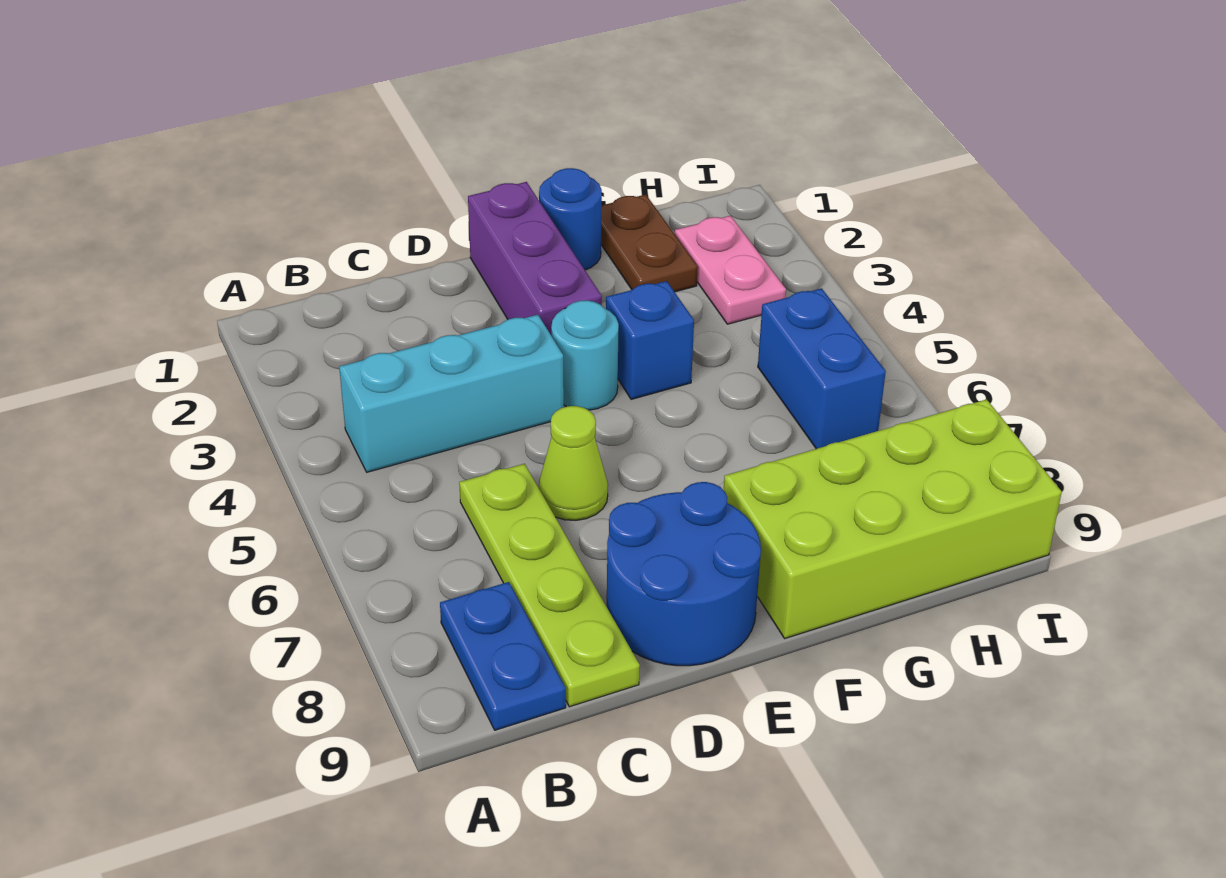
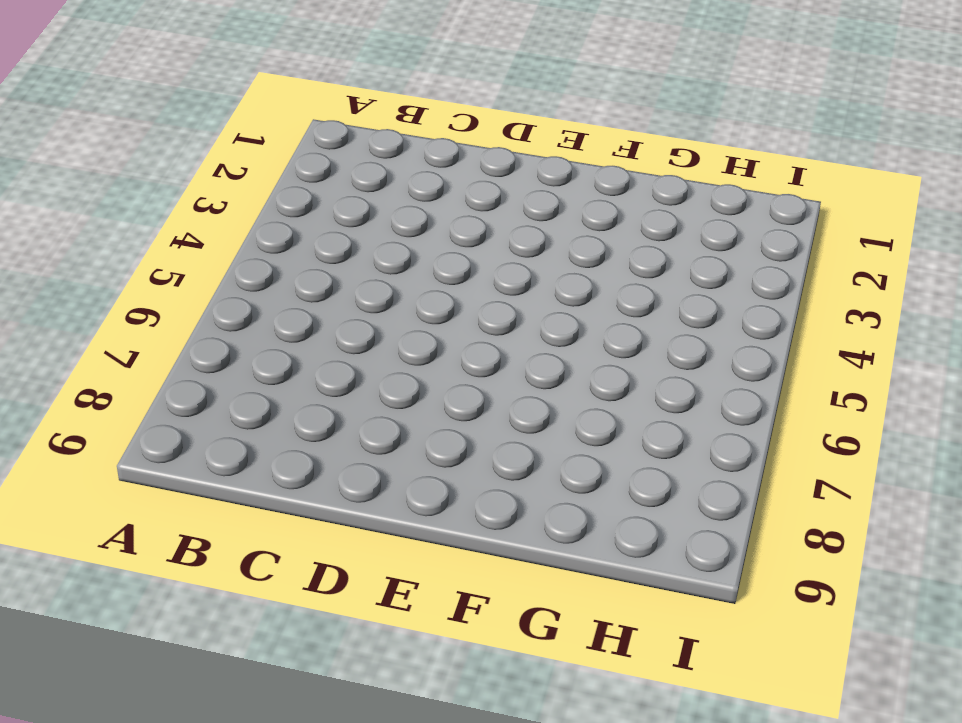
none -> cyan brick B4:D4 level 1
none -> blue plate B8:B9 level 1
none -> lime plate C6:C9 level 1

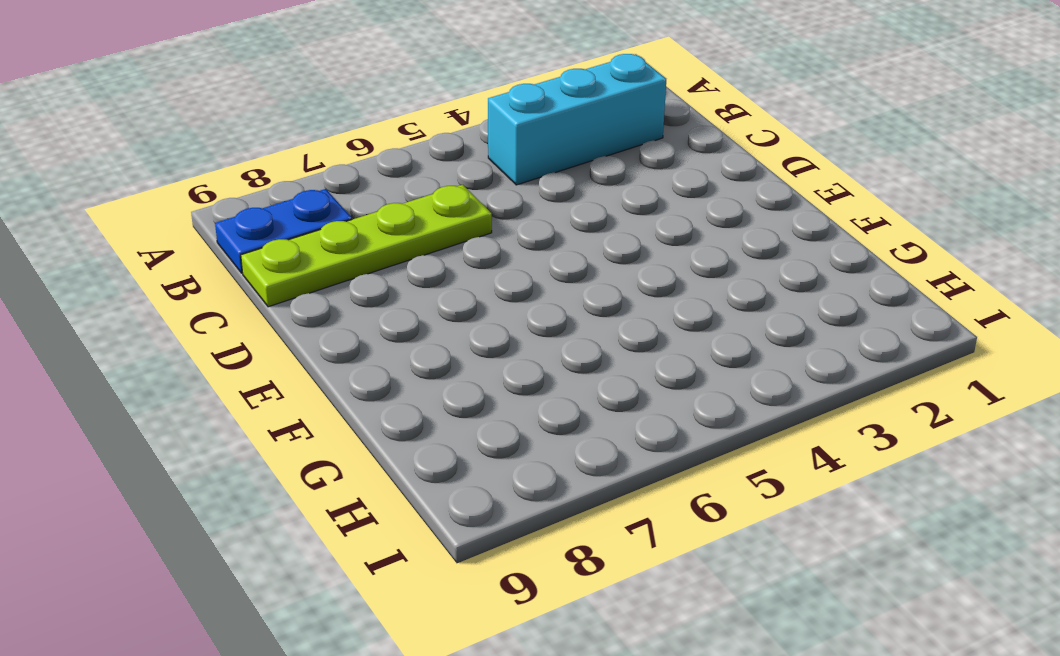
cyan brick B2:B4 level 1 -> cyan brick B4:D4 level 1
none -> lime cone D6 level 1
none -> blue round brick D8:E9 level 1
none -> purple brick E1:E3 level 1

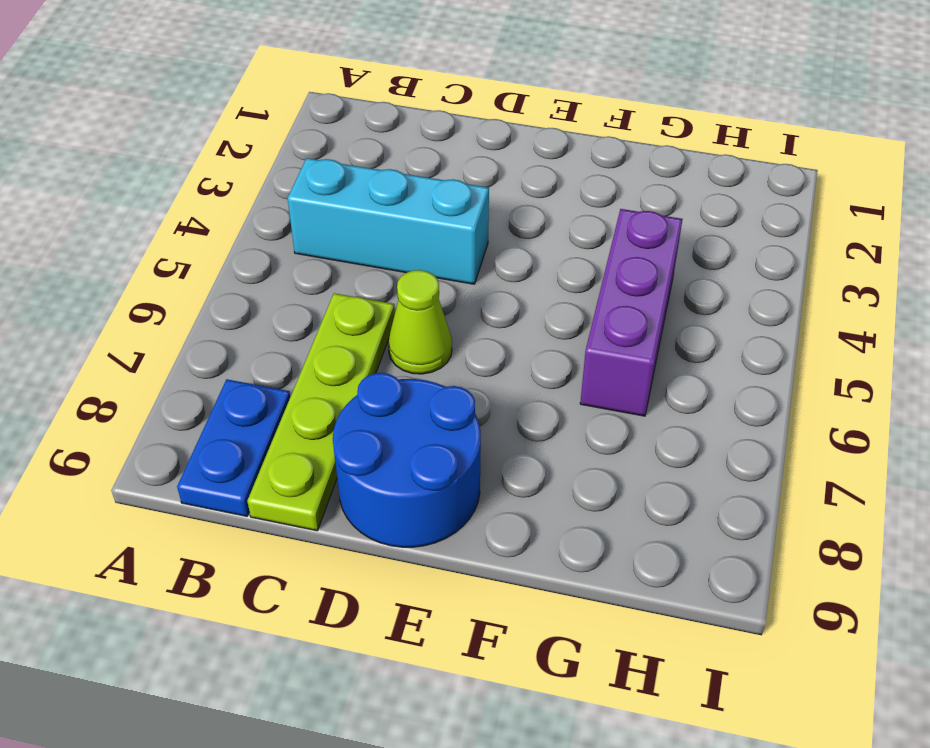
purple brick G4:G6 level 1 -> purple brick E1:E3 level 1
none -> cyan round brick E4 level 1
none -> blue round brick F1 level 1
none -> blue brick F4 level 1

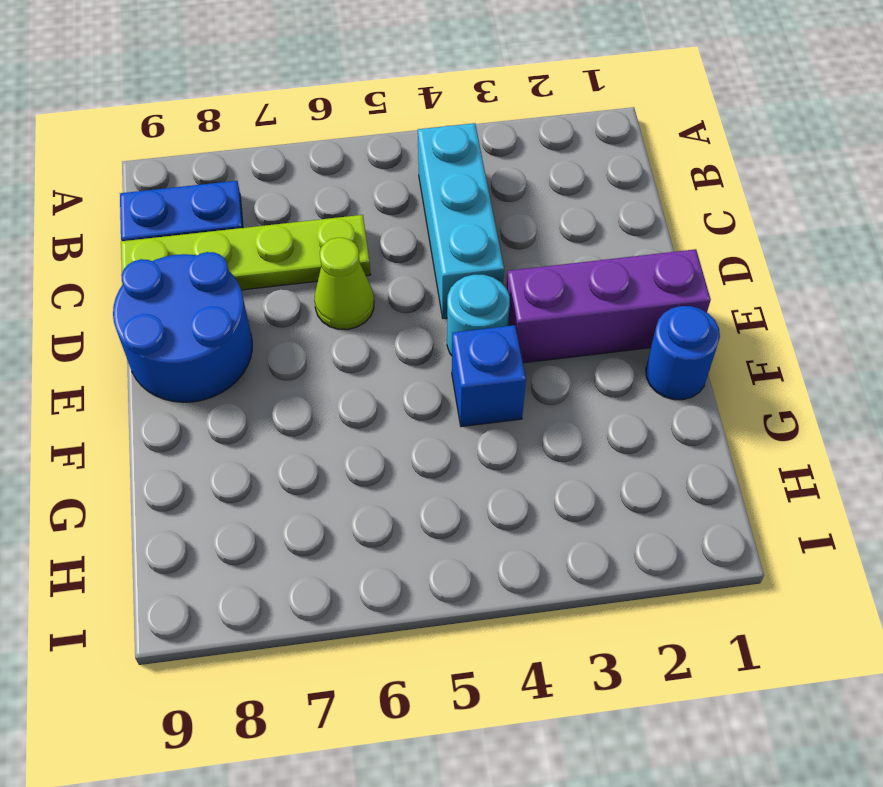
none -> lime brick F8:I9 level 1
none -> brown plate G1:G2 level 1
none -> pink plate H2:H3 level 1

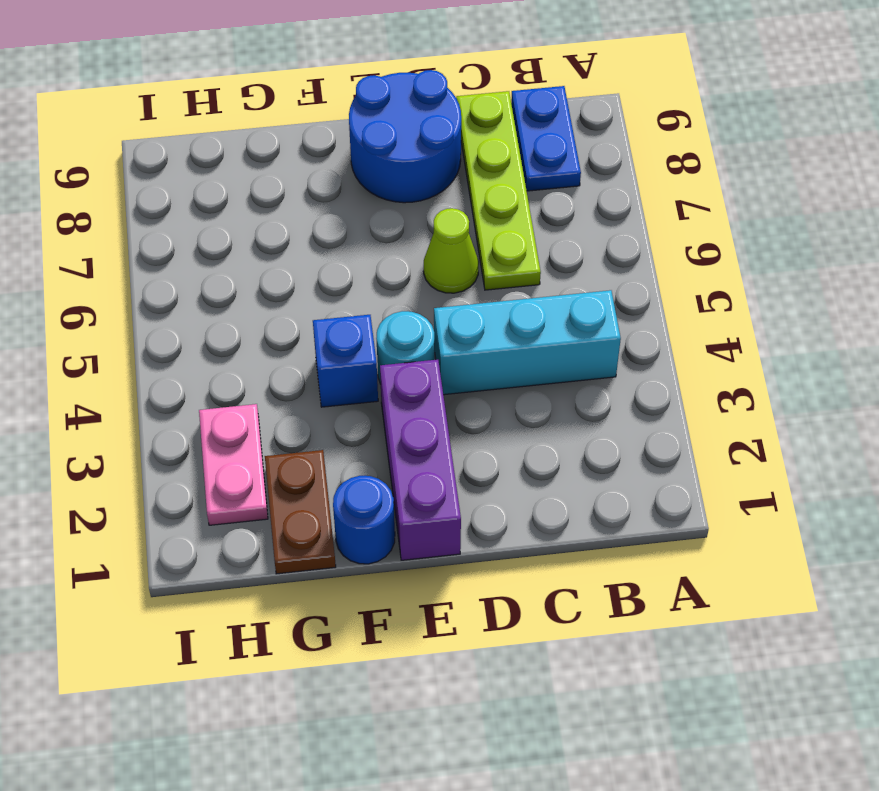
none -> lime brick F8:I9 level 1
none -> blue brick H5:H6 level 1

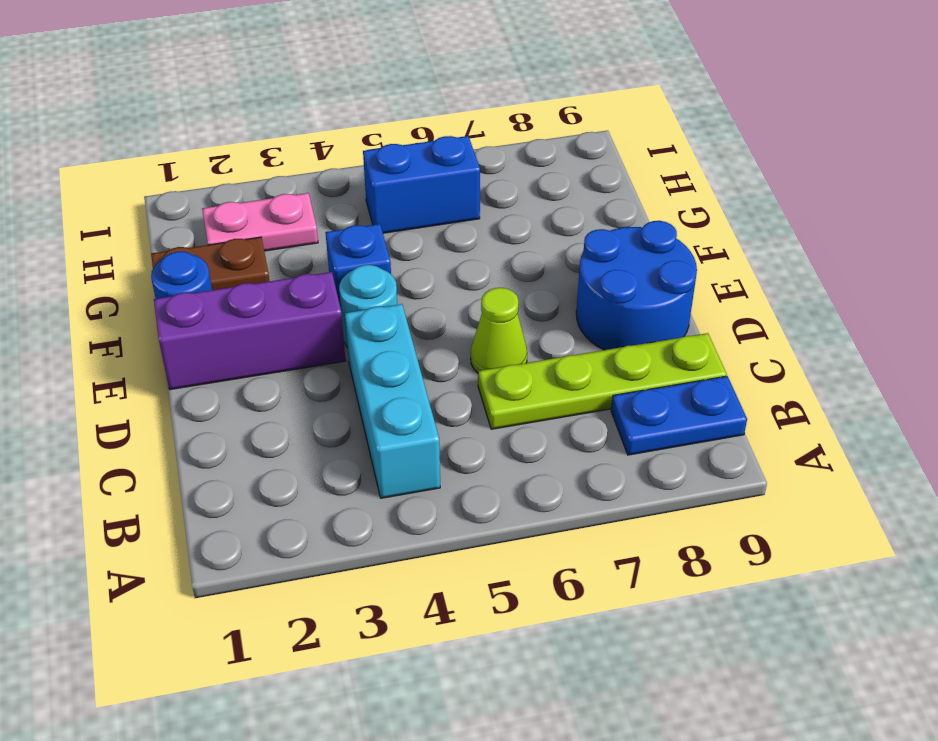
none -> lime brick F8:I9 level 1

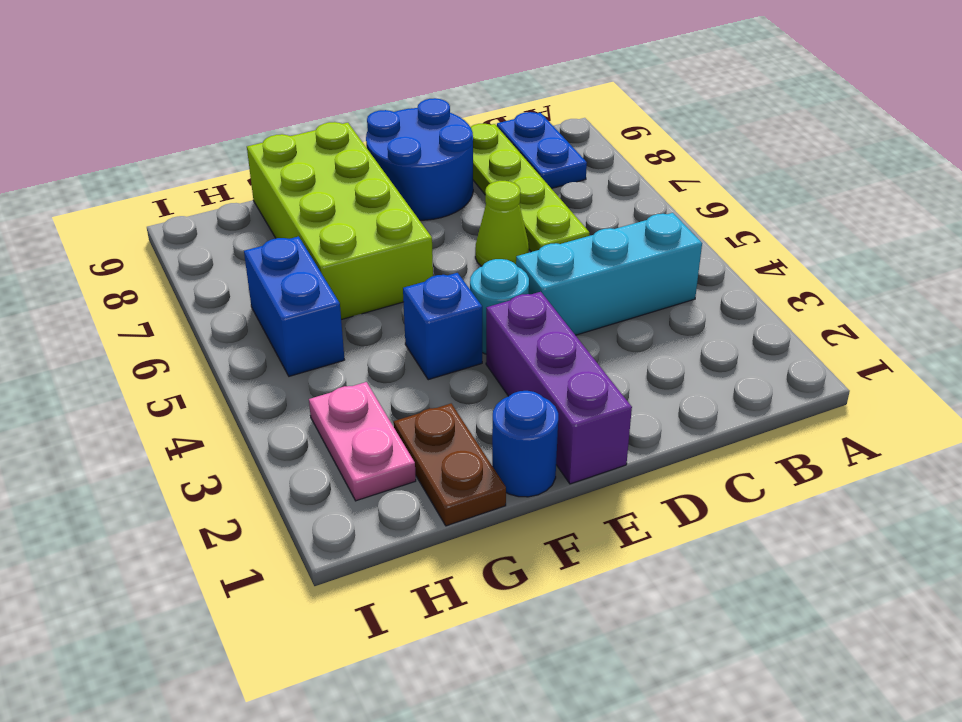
lime brick F6:G9 level 1 -> lime brick F8:I9 level 1

